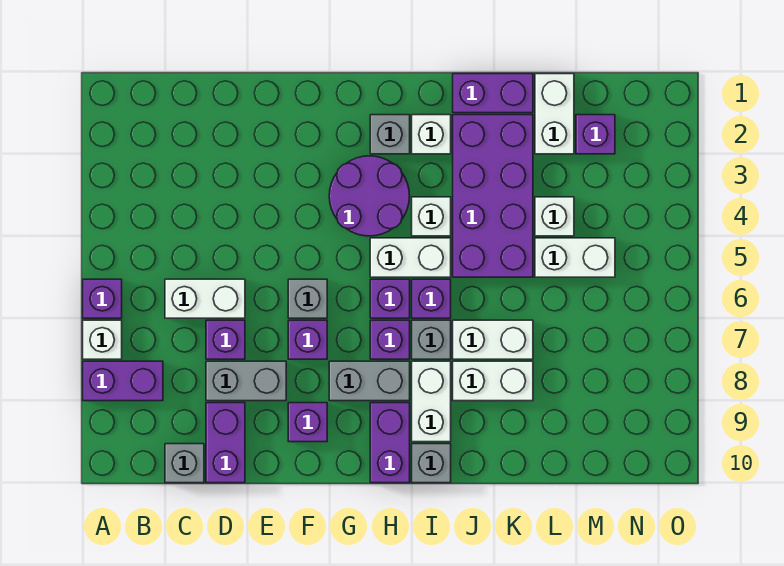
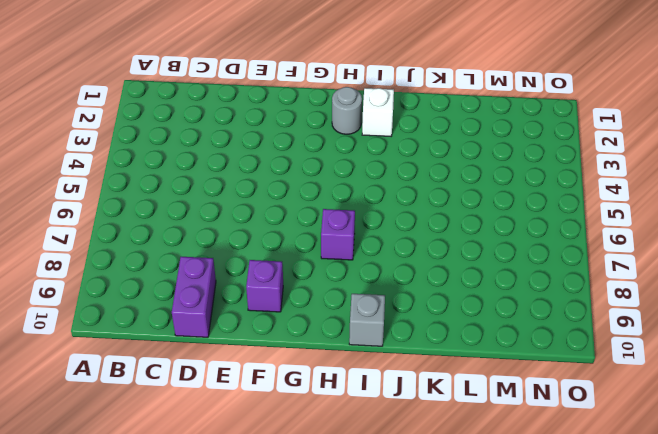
grey round brick H2 level 1 -> grey brick H2 level 1
none -> purple brick A6 level 1
none -> white brick A7 level 1
none -> purple brick A8:B8 level 1
none -> white brick C6:D6 level 1

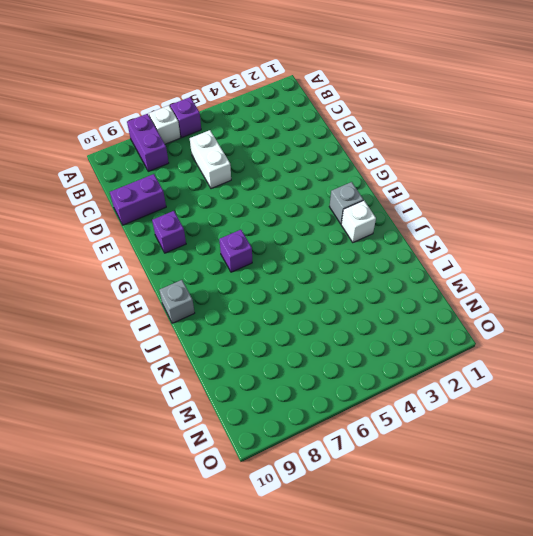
none -> grey brick C10 level 1
none -> purple brick D7 level 1
none -> grey brick D8:E8 level 1
none -> grey brick F6 level 1

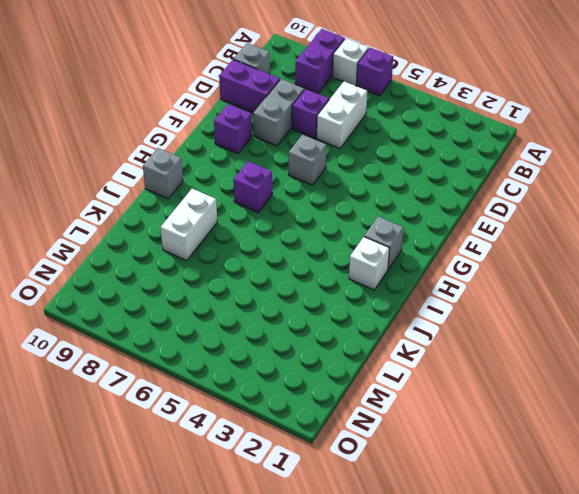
none -> purple brick F7 level 1
none -> purple round brick G3:H4 level 1
none -> grey brick G8:H8 level 1
none -> white brick H5:I5 level 1

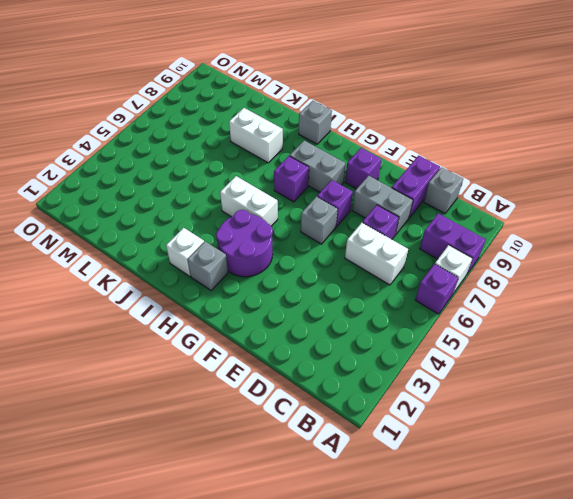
none -> purple brick H6 level 1
none -> purple brick H9:H10 level 1
none -> white brick I4 level 1
none -> purple brick I6 level 1

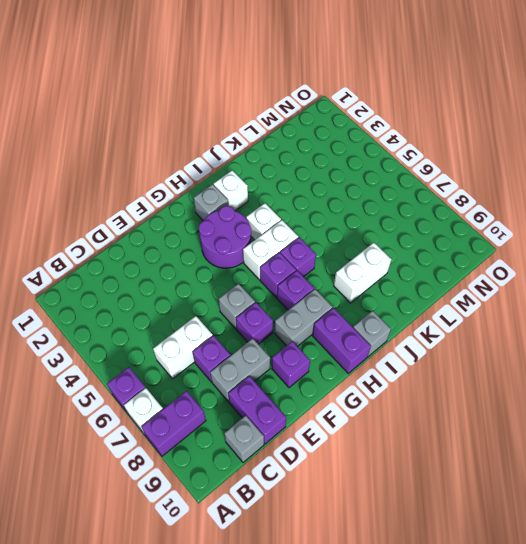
none -> grey brick I7 level 1
none -> white brick I8:I9 level 1
none -> purple brick J1:K1 level 1
none -> purple brick J2:K5 level 1

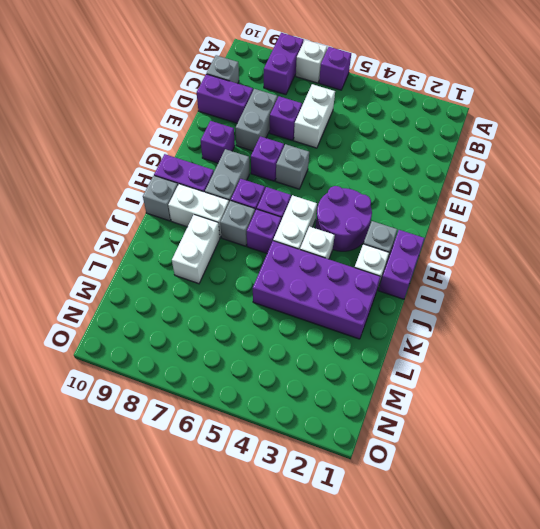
purple brick H1:I1 level 1 -> purple brick J1:K1 level 1
none -> white brick J7:K7 level 1
none -> white brick L1:L2 level 1
none -> white brick L4 level 1
none -> white brick L5:M5 level 1

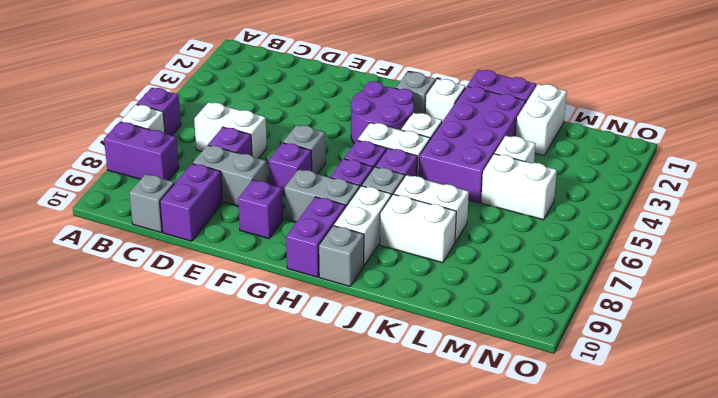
none -> purple brick M2 level 1

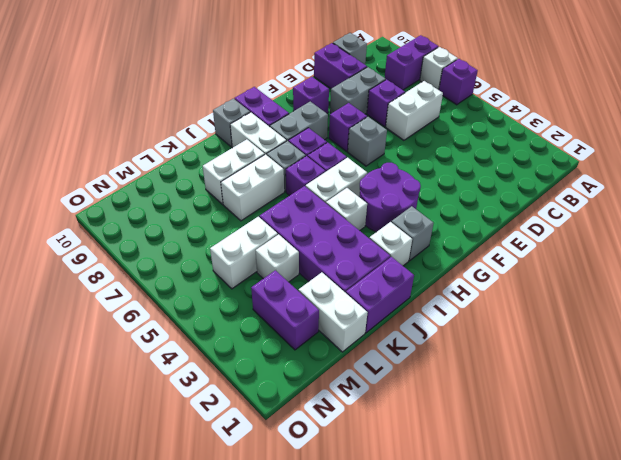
purple brick M2:M3 level 1 -> purple brick M2 level 1

